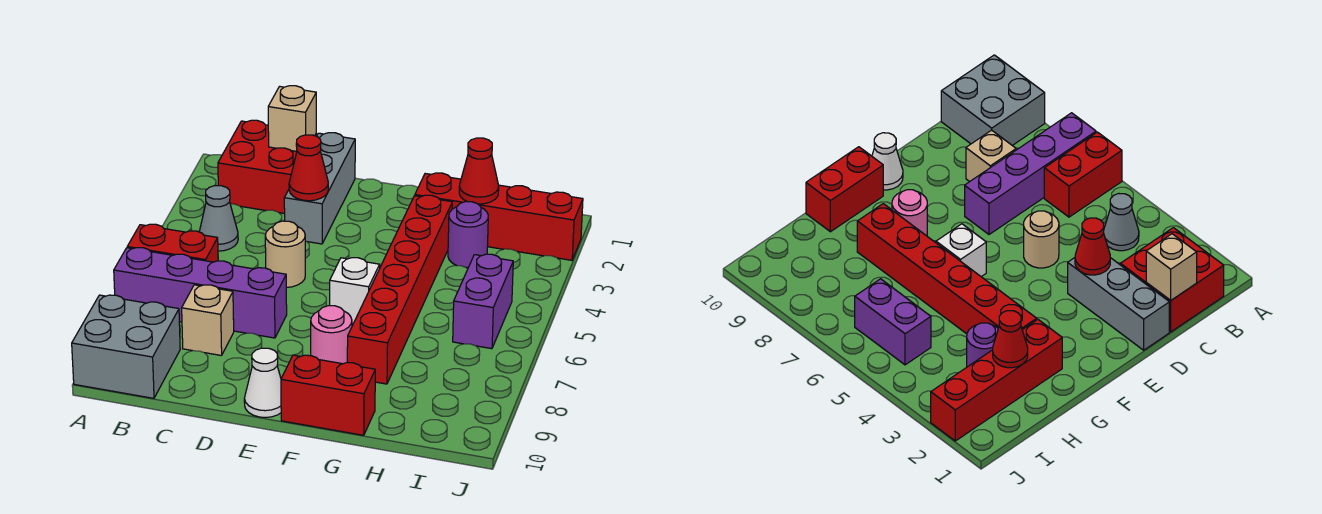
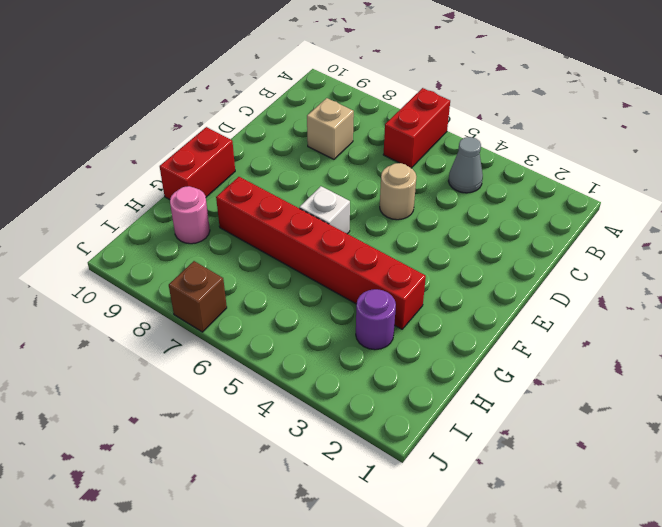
pink round brick H9 level 1 -> pink round brick F8 level 1
brown brick J7 level 1 -> none
none -> purple brick A7:D7 level 1
none -> grey brick A9:B10 level 1
none -> red brick B1:C2 level 1

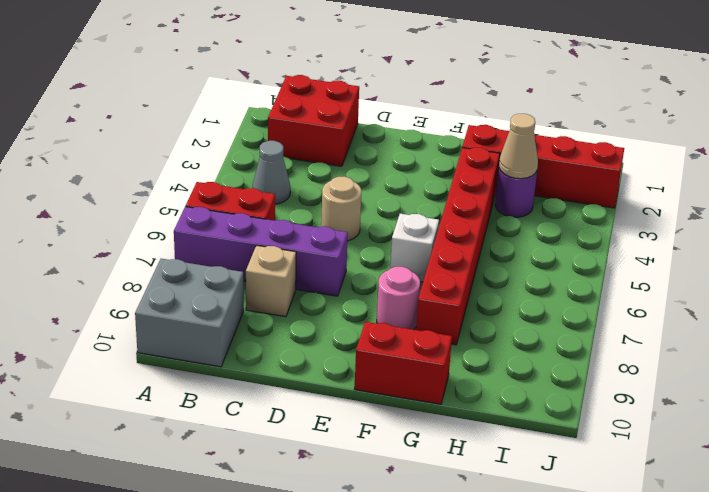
tan cone H3 level 2 -> none
none -> grey brick D1:D3 level 1
none -> white cone E10 level 1
none -> purple brick I5:I6 level 1

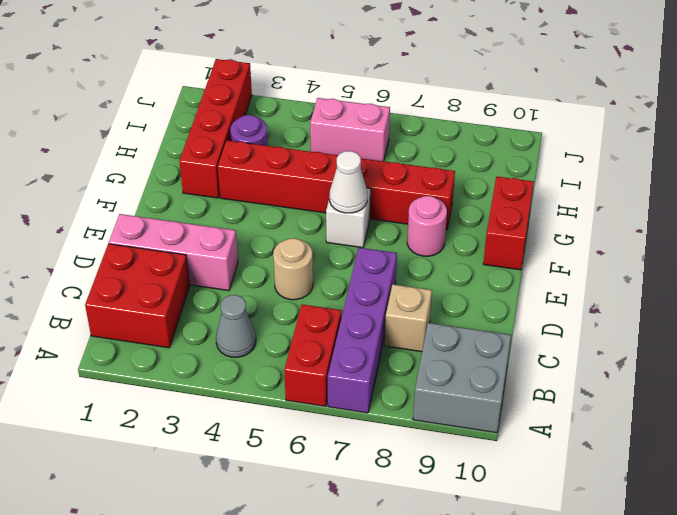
pink brick D1:D3 level 1 -> grey brick D1:D3 level 1
white cone F6 level 2 -> white cone E10 level 1
pink brick I5:I6 level 1 -> purple brick I5:I6 level 1
none -> tan brick C1 level 2
none -> red cone D3 level 2
none -> red cone H2 level 2

